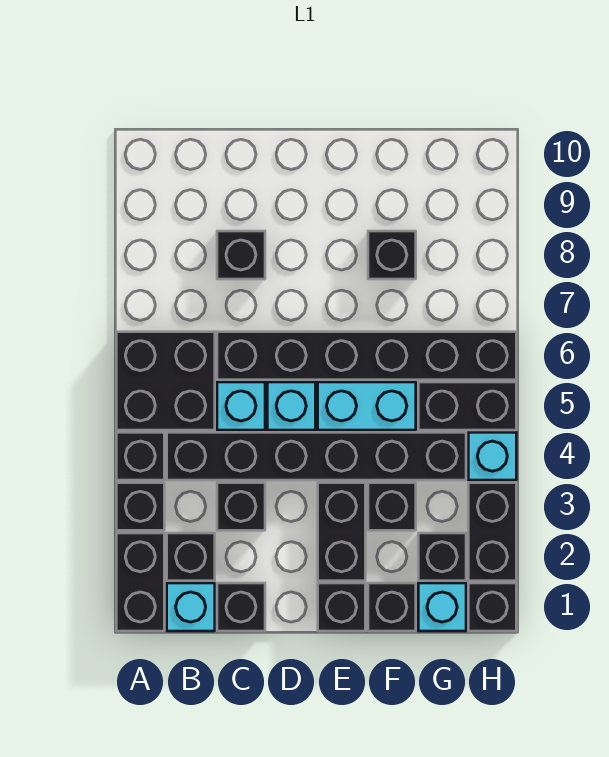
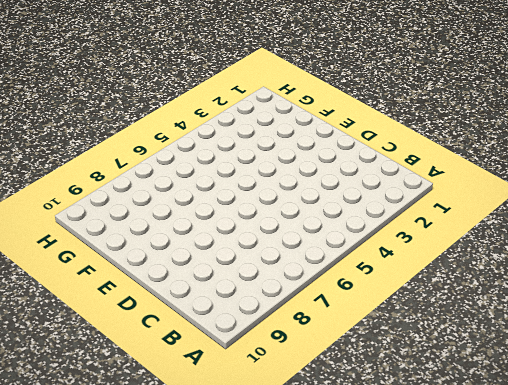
none -> black brick A1:A2 level 1
none -> black brick A3 level 1
none -> black brick A4 level 1

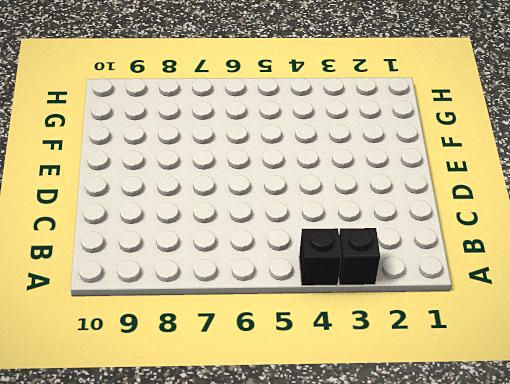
none -> black brick A1:A2 level 1
none -> black brick A5:B6 level 1
none -> cyan brick B1 level 1

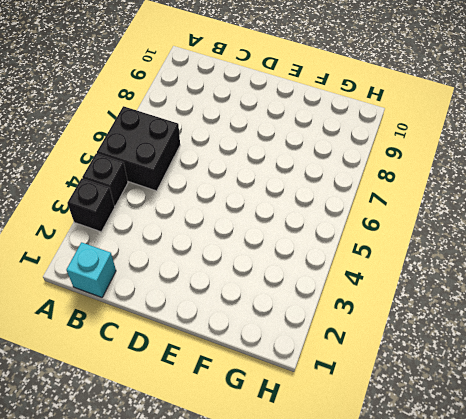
none -> black brick A1:A2 level 1
none -> black brick B2 level 1
none -> black brick B4:G4 level 1

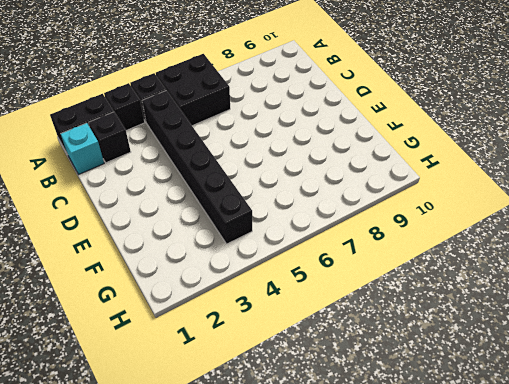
none -> black brick C1 level 1
none -> black brick C3 level 1
none -> cyan brick C5 level 1

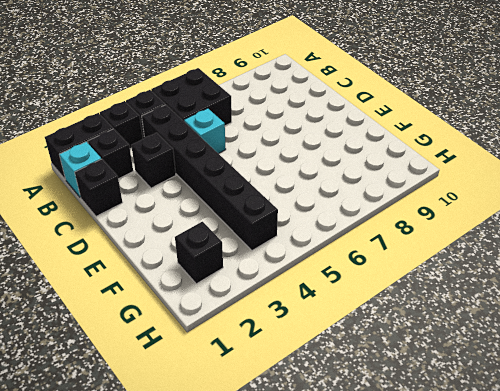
none -> black brick C6:H6 level 1
none -> black brick C8 level 1
none -> cyan brick D5 level 1

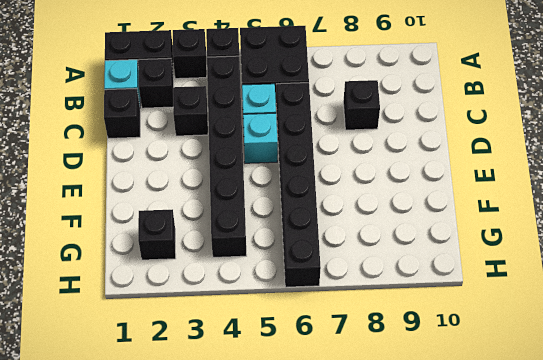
none -> black brick E1 level 1
none -> black brick E2:E3 level 1
none -> cyan brick E5:F5 level 1

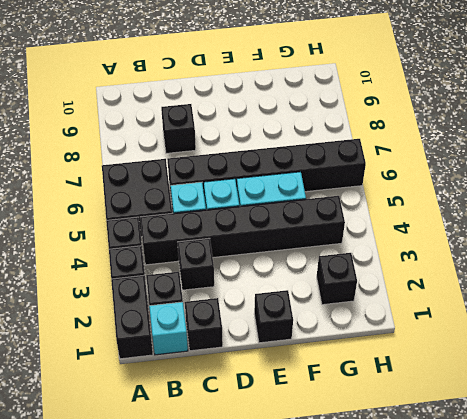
none -> black brick E2:E3 level 1
none -> black brick F1 level 1
none -> black brick F3 level 1

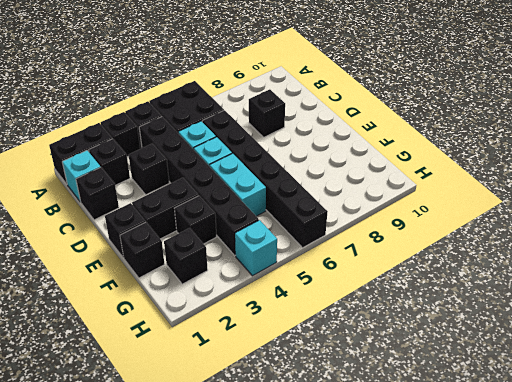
none -> black brick F8 level 1
none -> cyan brick G1 level 1
none -> black brick G5:H5 level 1

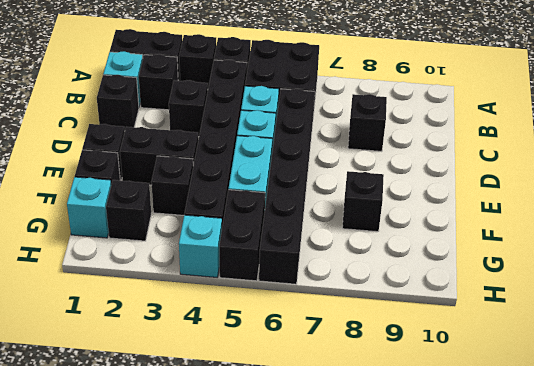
none -> black brick H1 level 1
none -> black brick H2:H3 level 1

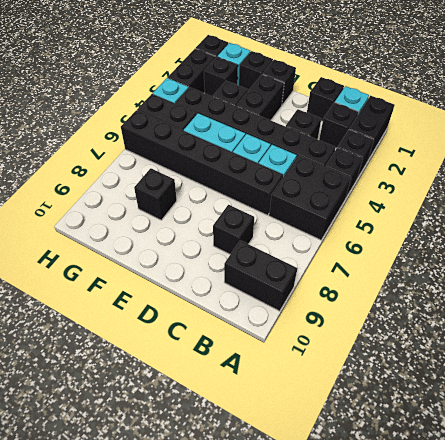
black brick A9:B9 level 1 -> none

